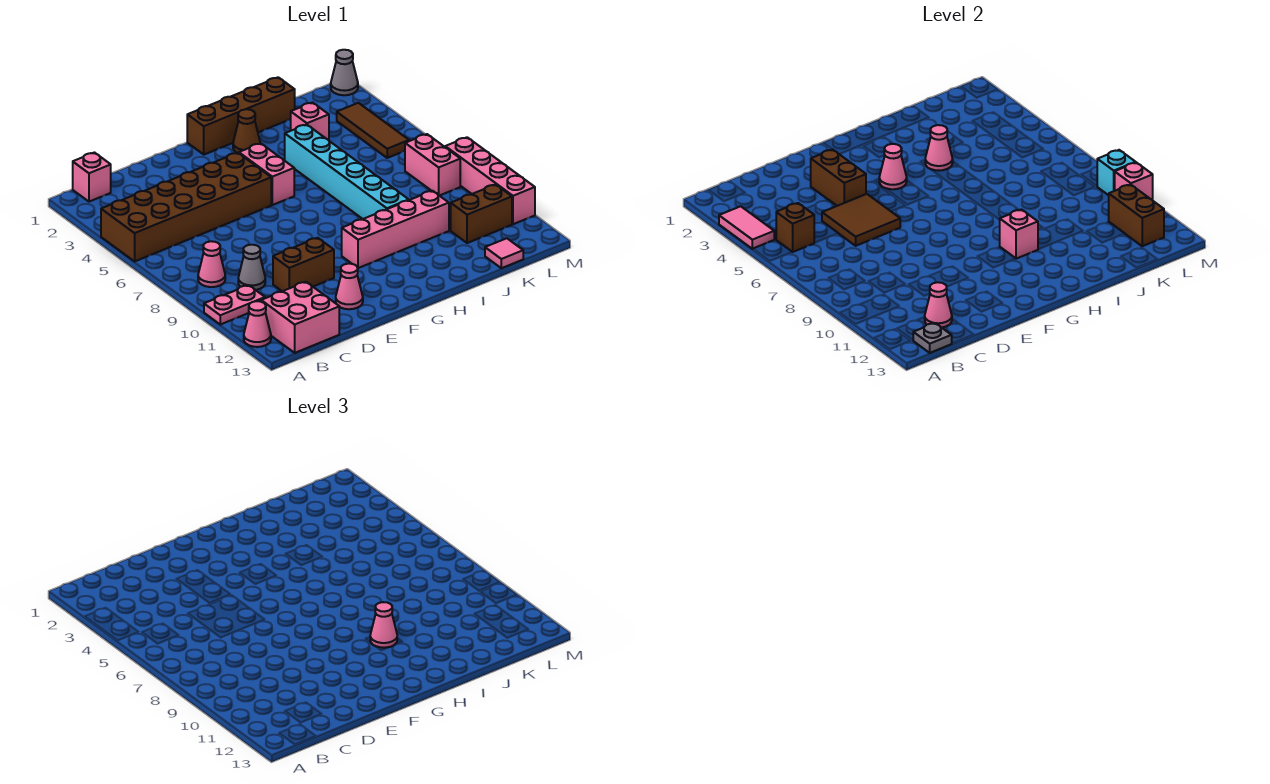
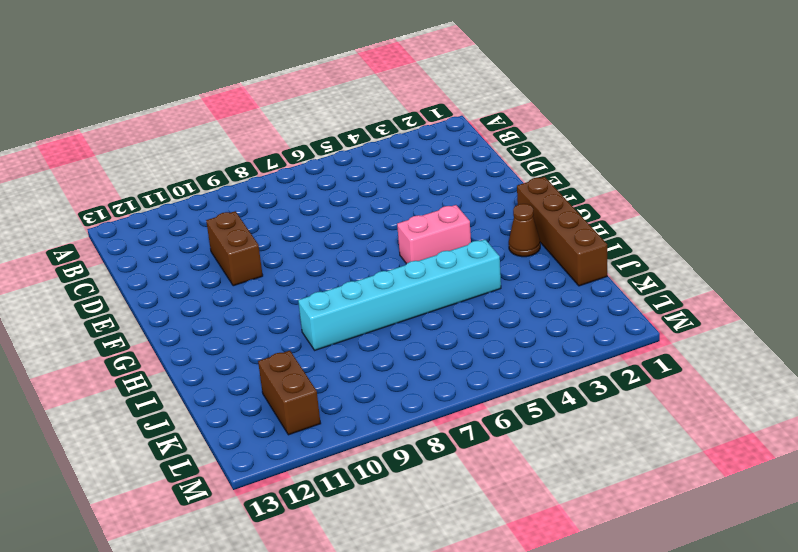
none -> brown brick A4:F5 level 1
none -> pink plate A10:B10 level 1
none -> pink cone A12 level 1
none -> pink brick B1 level 1

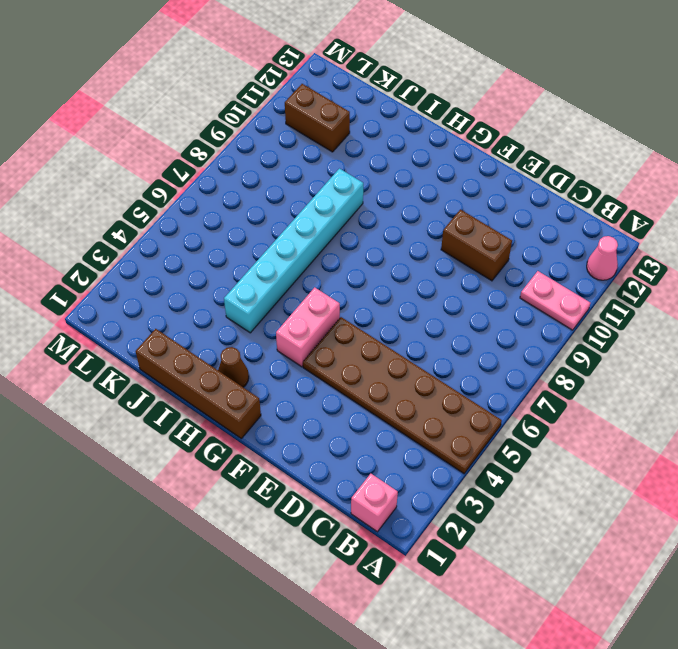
brown plate A4:F5 level 1 -> brown brick A4:F5 level 1
none -> pink cone B8 level 1
none -> pink brick B12:C13 level 1
none -> grey cone C9 level 1
none -> pink cone E12 level 1

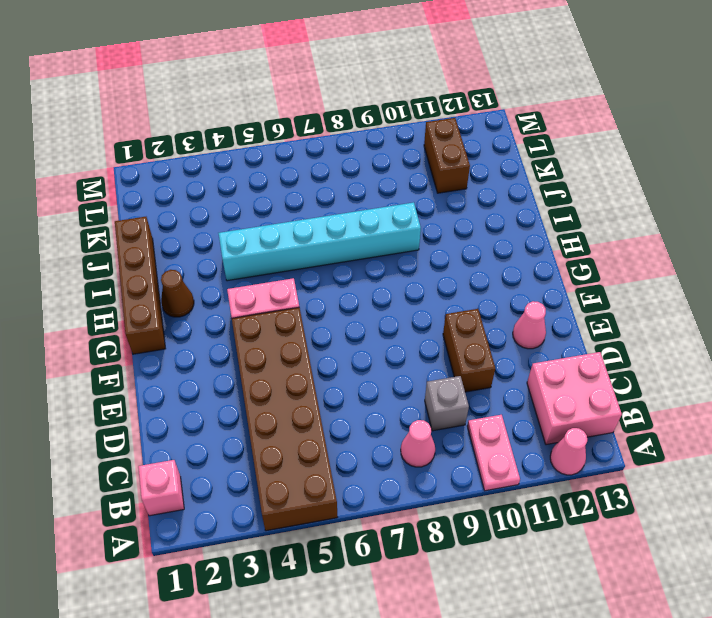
grey brick C9 level 1 -> grey cone C9 level 1
none -> pink brick G10:J10 level 1
none -> pink brick J3 level 1
none -> pink tile K13 level 1
none -> brown tile L3:L5 level 1

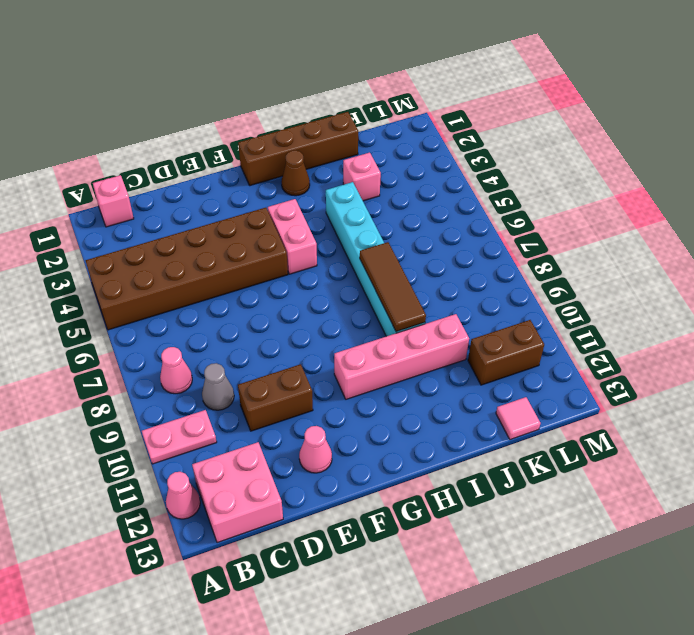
brown tile I7:I9 level 2 -> brown tile L3:L5 level 1
none -> pink brick L7:L8 level 1
none -> grey cone M1 level 1
none -> pink brick M8:M11 level 1
none -> pink tile A3:A4 level 2

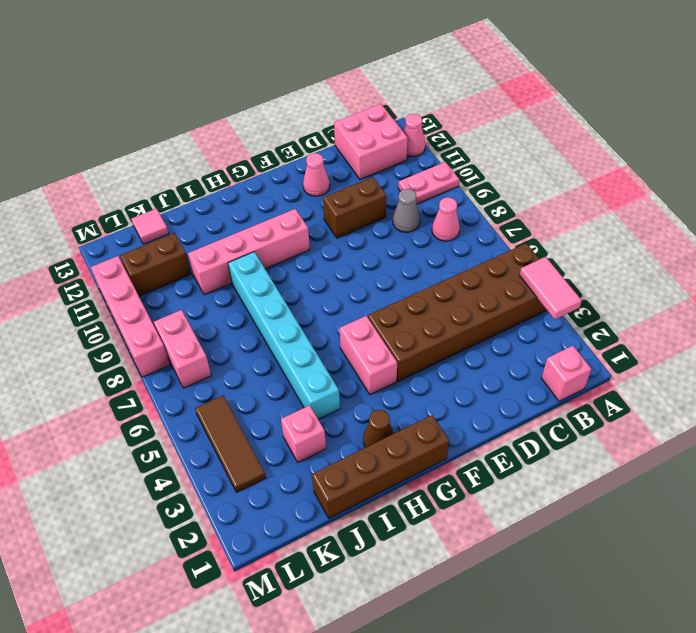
none -> grey cone M1 level 1
none -> brown brick B5 level 2
none -> grey plate B13 level 2
none -> pink cone C12 level 2

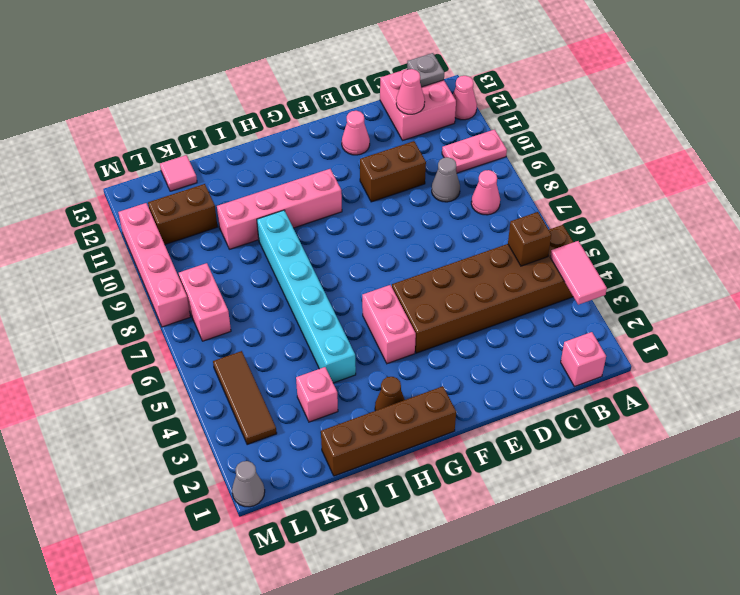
none -> brown tile D5:E6 level 2
none -> brown brick E3:E4 level 2
none -> pink cone G4 level 2
none -> pink brick H10 level 2

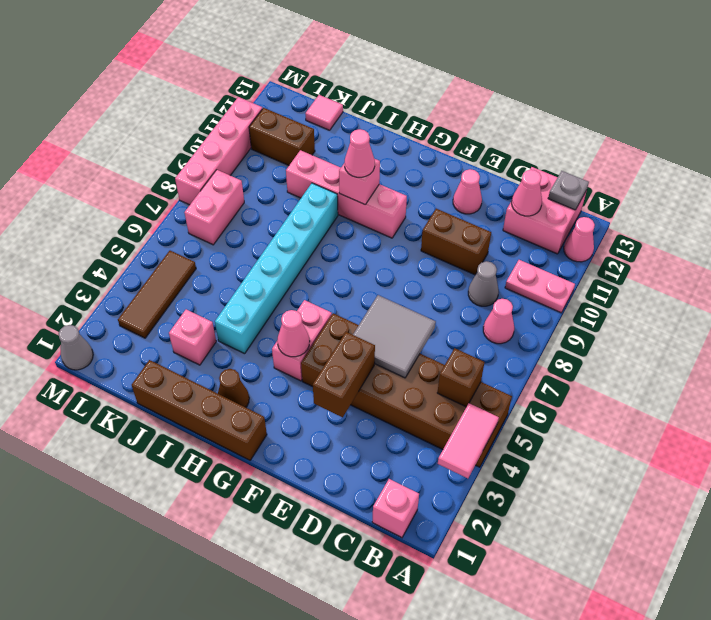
grey tile D5:E6 level 2 -> brown tile D5:E6 level 2
none -> pink cone I4 level 2
none -> brown brick L11:L12 level 2
none -> cyan brick M9 level 2
none -> pink brick M10 level 2

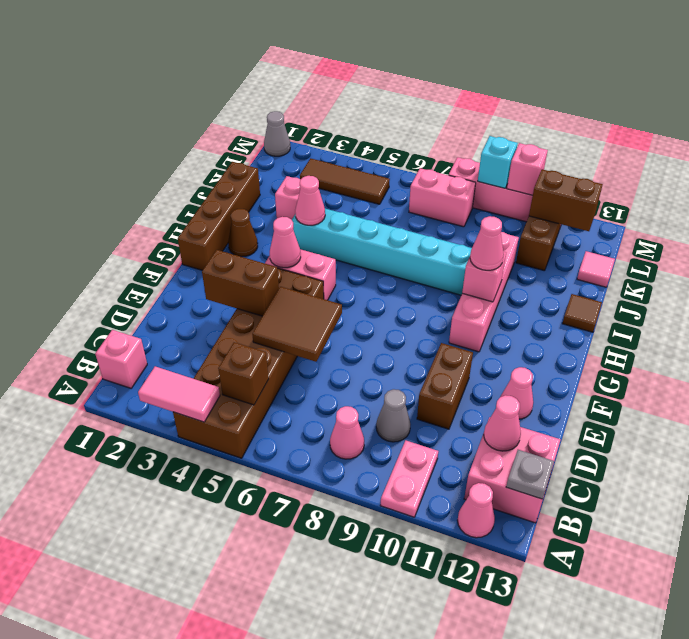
brown tile I13 level 1 -> none

